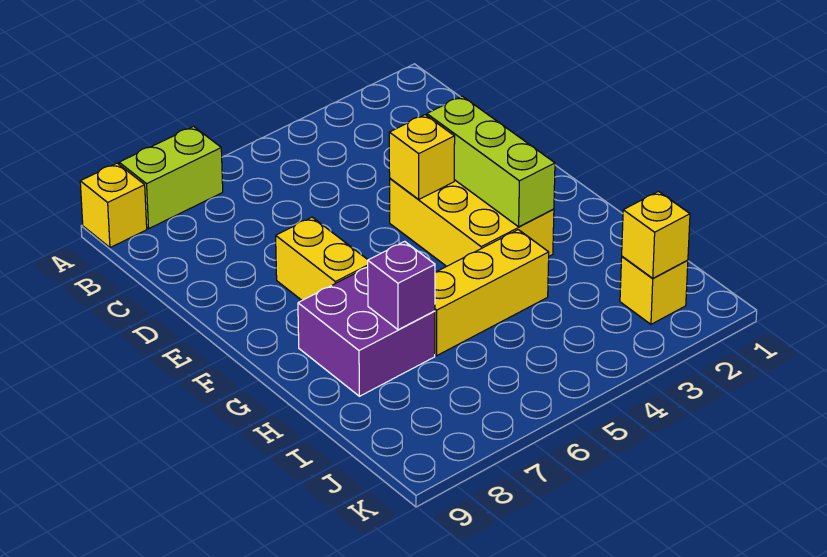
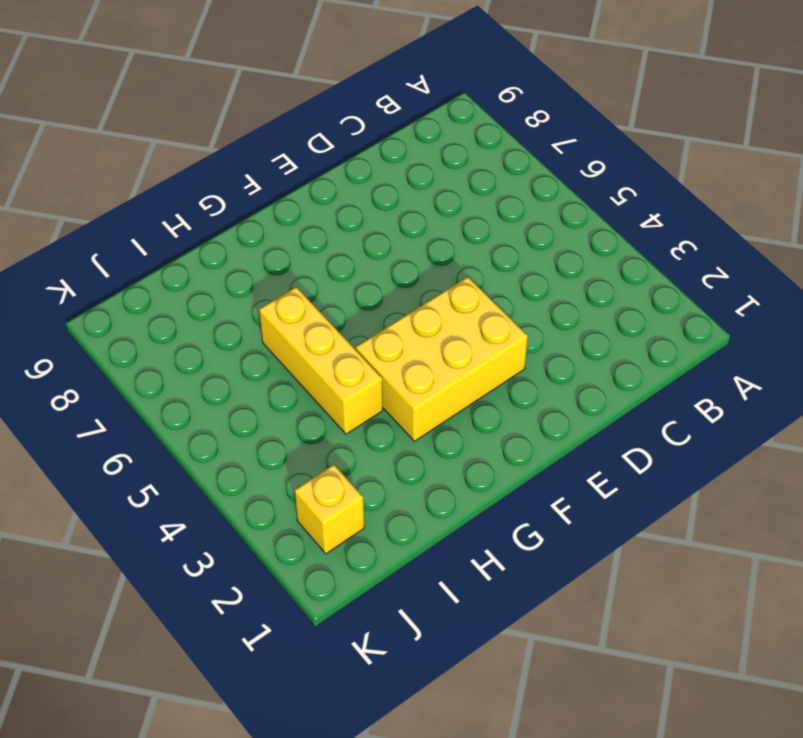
none -> lime brick A7:A8 level 1
none -> yellow brick A9 level 1

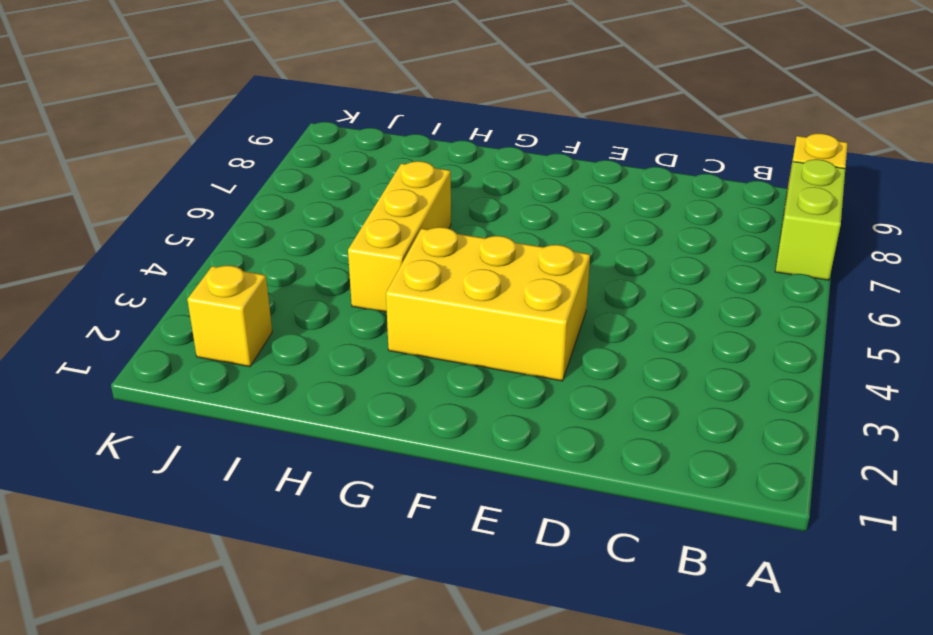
none -> yellow brick E7:F7 level 1
none -> purple brick G7:H8 level 1

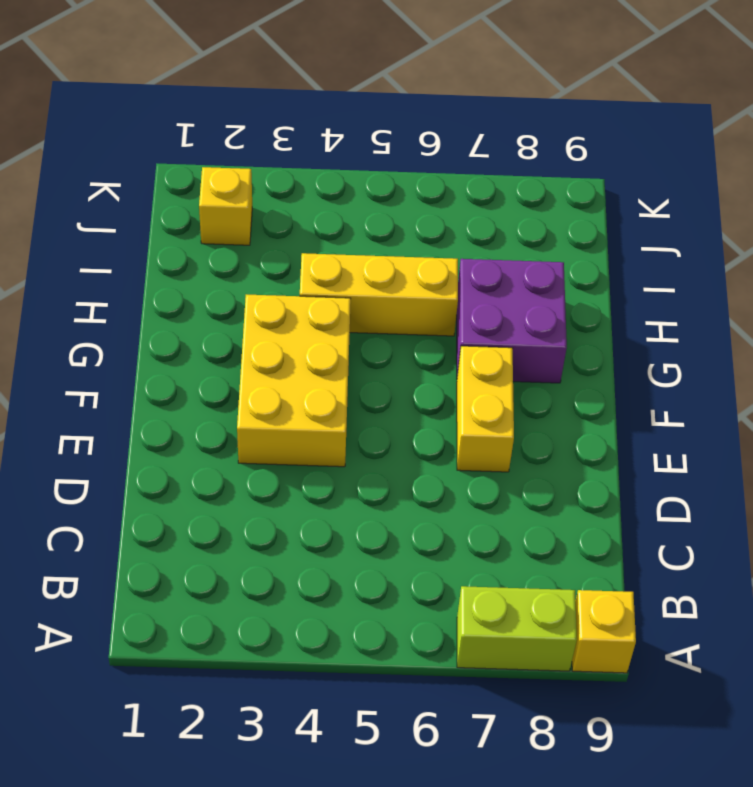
none -> lime brick E3:G3 level 2
none -> yellow brick E4 level 2

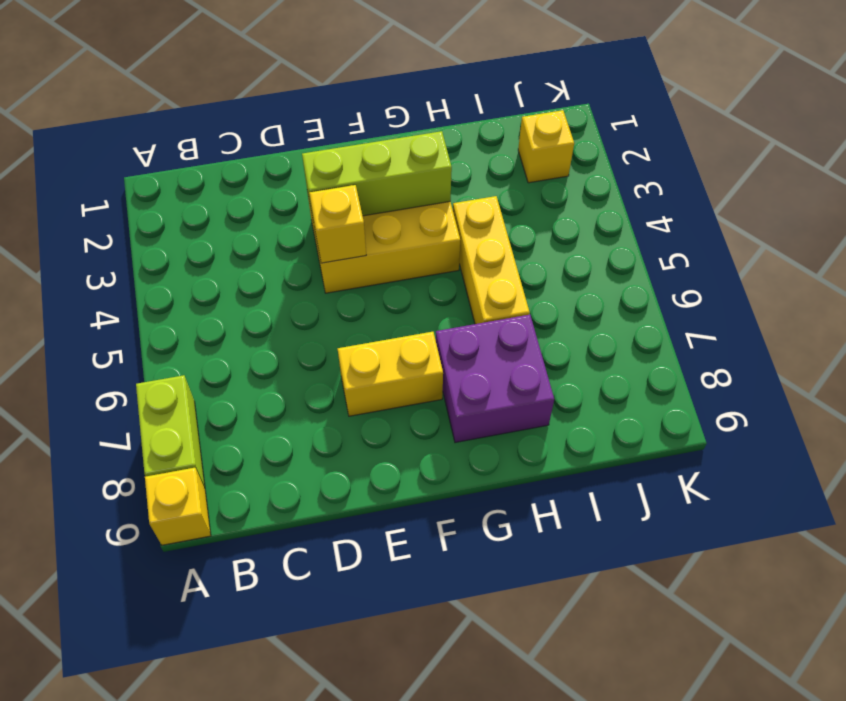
none -> purple brick H7 level 2
none -> yellow brick J2 level 2

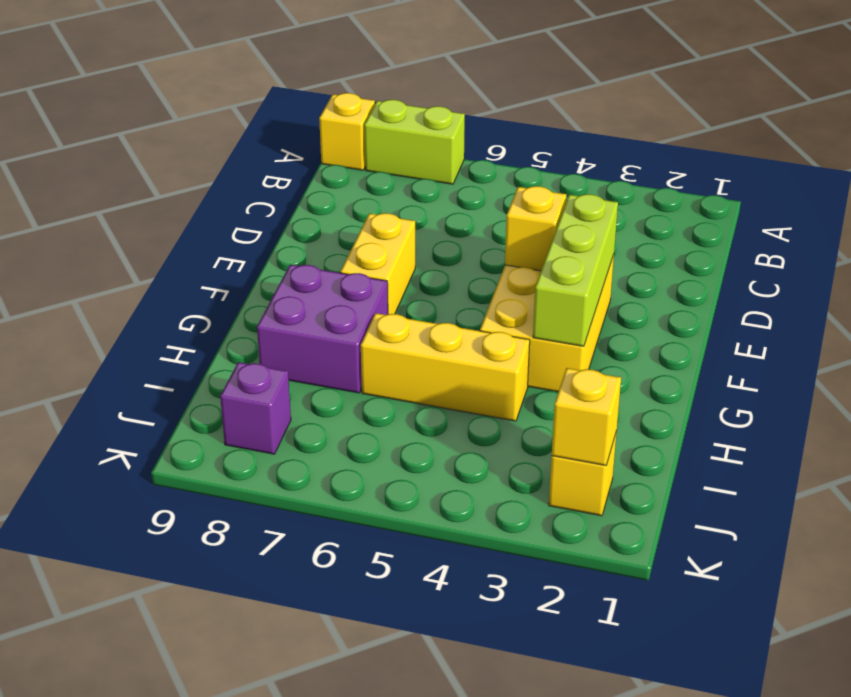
purple brick J8 level 1 -> purple brick H7 level 2

